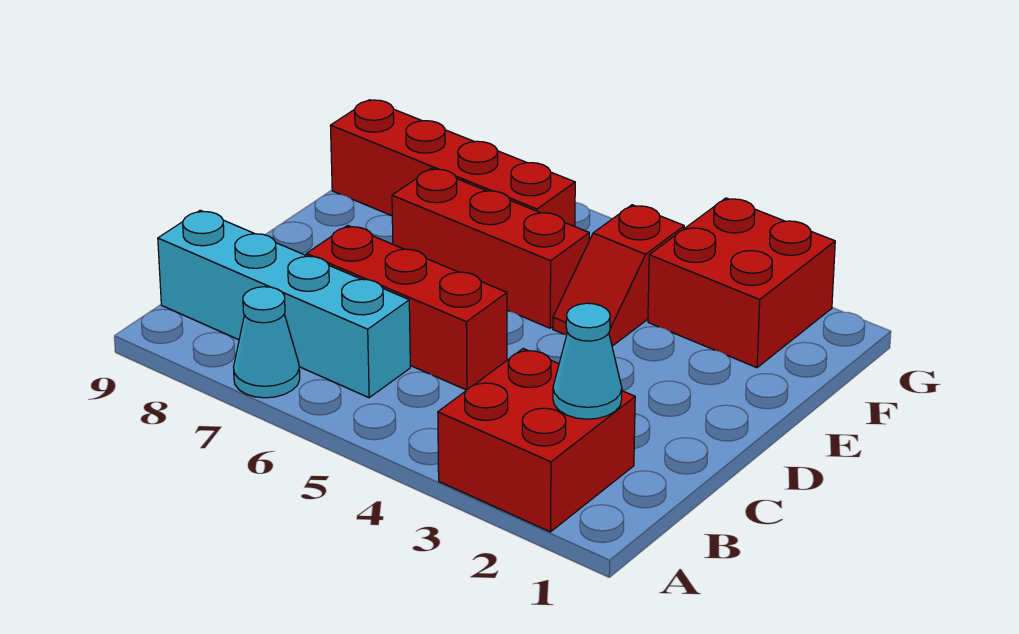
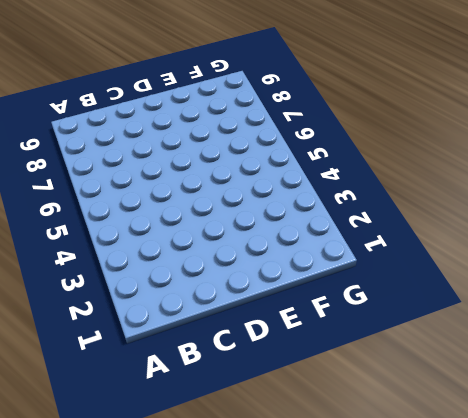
none -> red brick A2:B3 level 1
none -> cyan cone A7 level 1

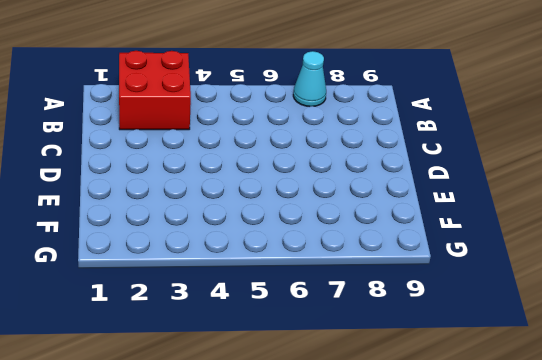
none -> cyan brick B6:B9 level 1
none -> red brick C5:C7 level 1

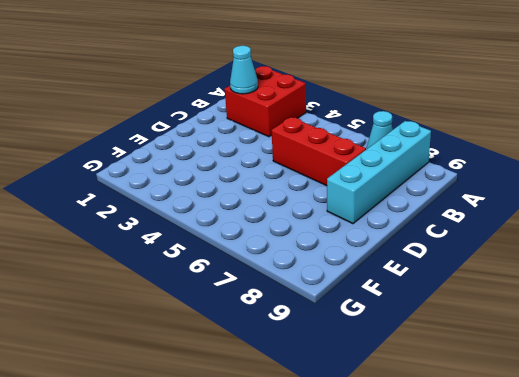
cyan brick A8:D8 level 1 -> cyan brick B6:B9 level 1
none -> red slope E4:F4 level 1 top F
none -> red brick E5:E7 level 1

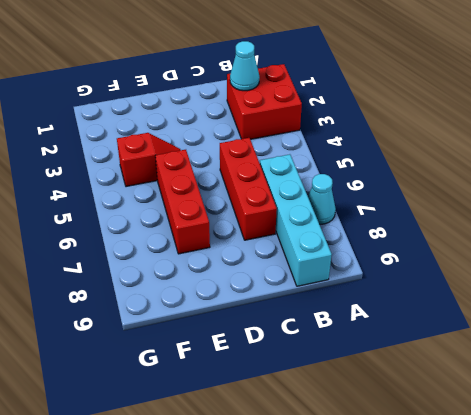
none -> red brick F2:G3 level 1
none -> red brick F6:F9 level 1

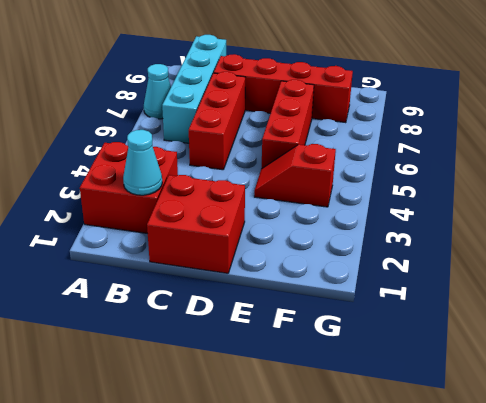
red brick C1:D2 level 1 -> red brick F2:G3 level 1
red brick C8:F8 level 1 -> red brick F6:F9 level 1

